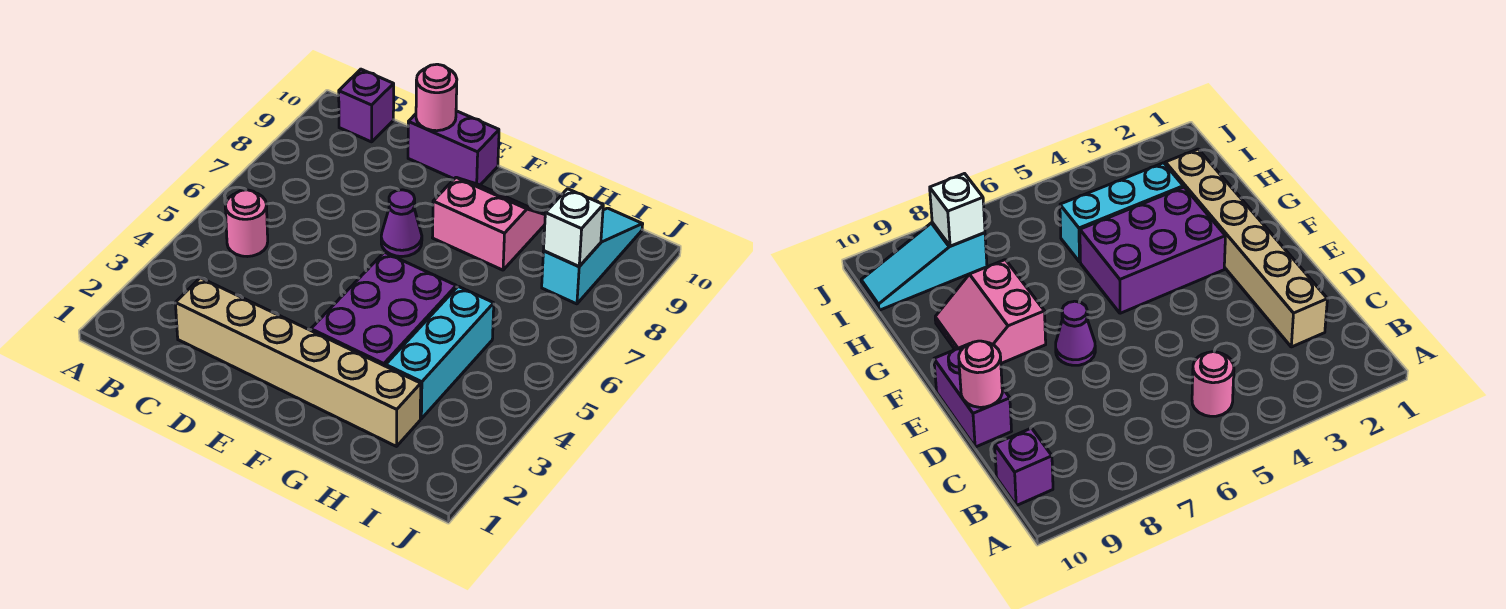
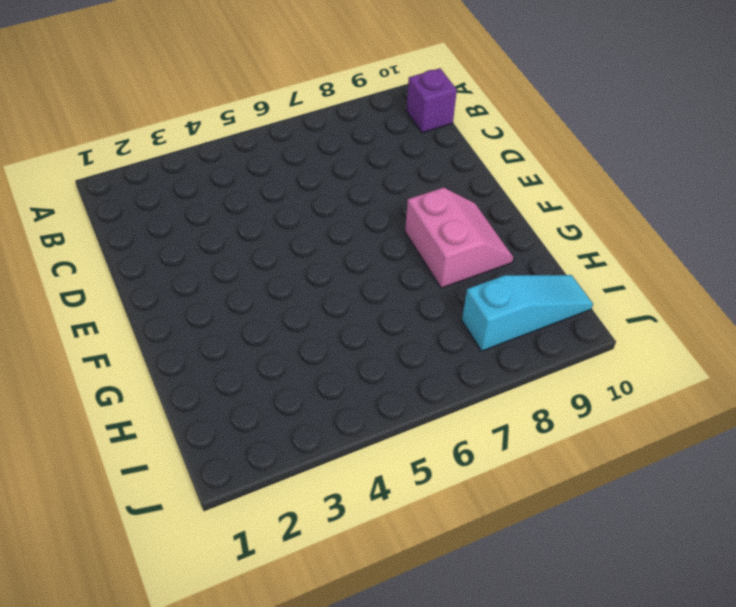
none -> pink round brick B5 level 1
none -> tan brick C2:H2 level 1

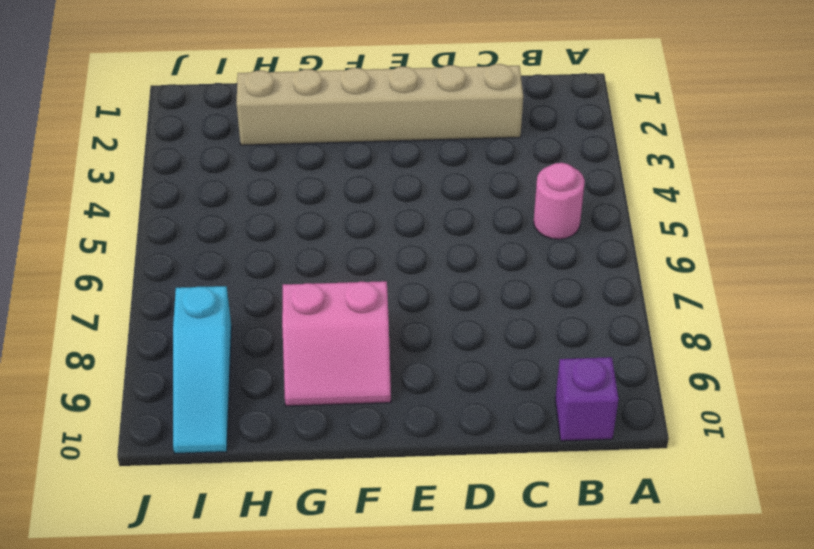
none -> purple brick D10:E10 level 1
none -> purple cone E7 level 1

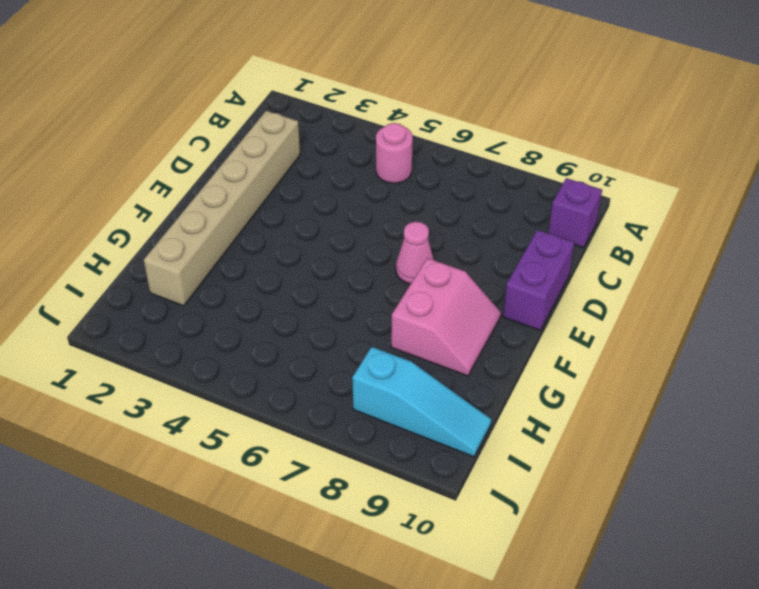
pink cone E7 level 1 -> purple cone E7 level 1
none -> purple brick F3:G5 level 1
none -> cyan brick H3:H5 level 1

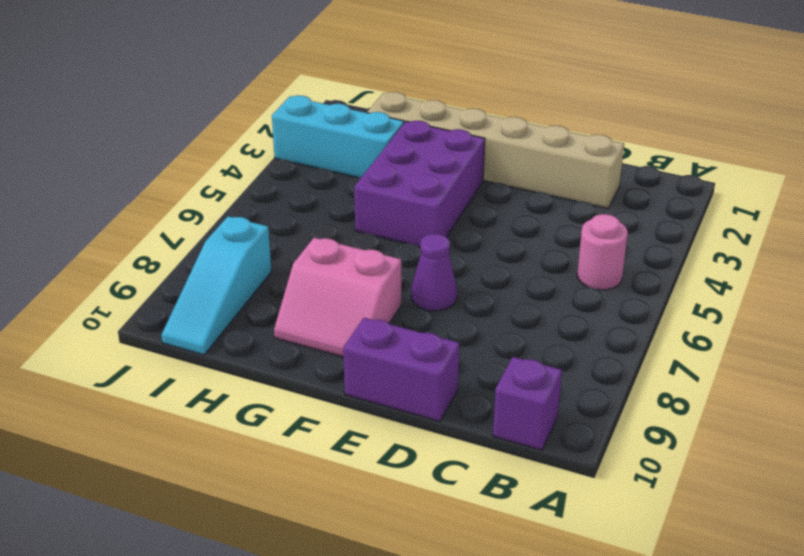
cyan brick H3:J3 level 1 -> cyan brick H3:H5 level 1
none -> pink round brick D10 level 2
none -> white brick I8 level 2

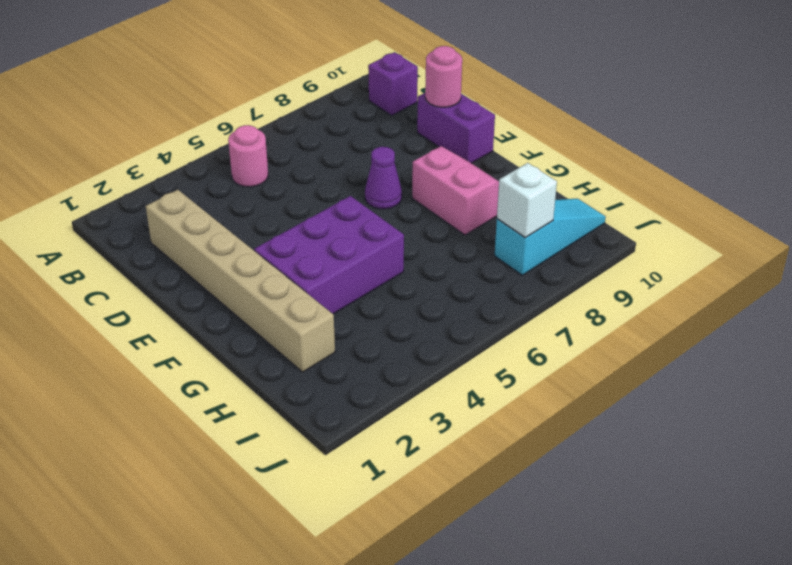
none -> cyan brick H3:H5 level 1

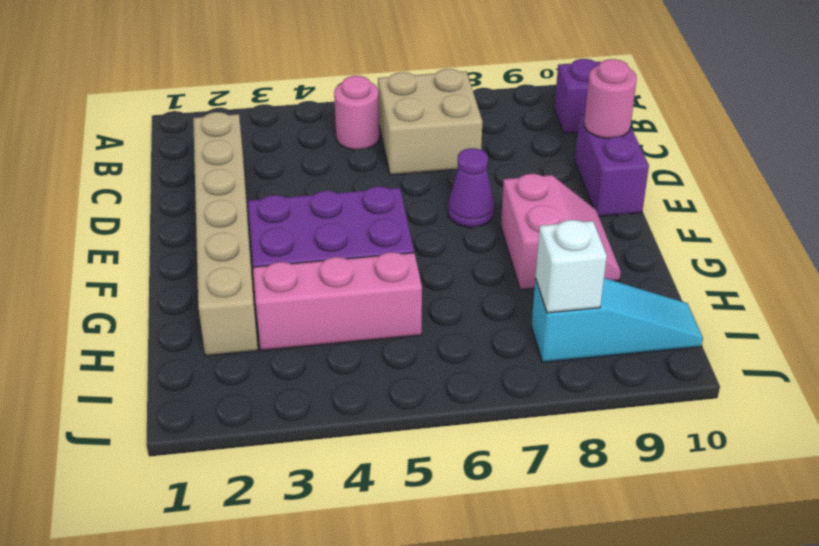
tan brick B6:C7 level 1 -> none
pink brick H3:H5 level 1 -> cyan brick H3:H5 level 1

